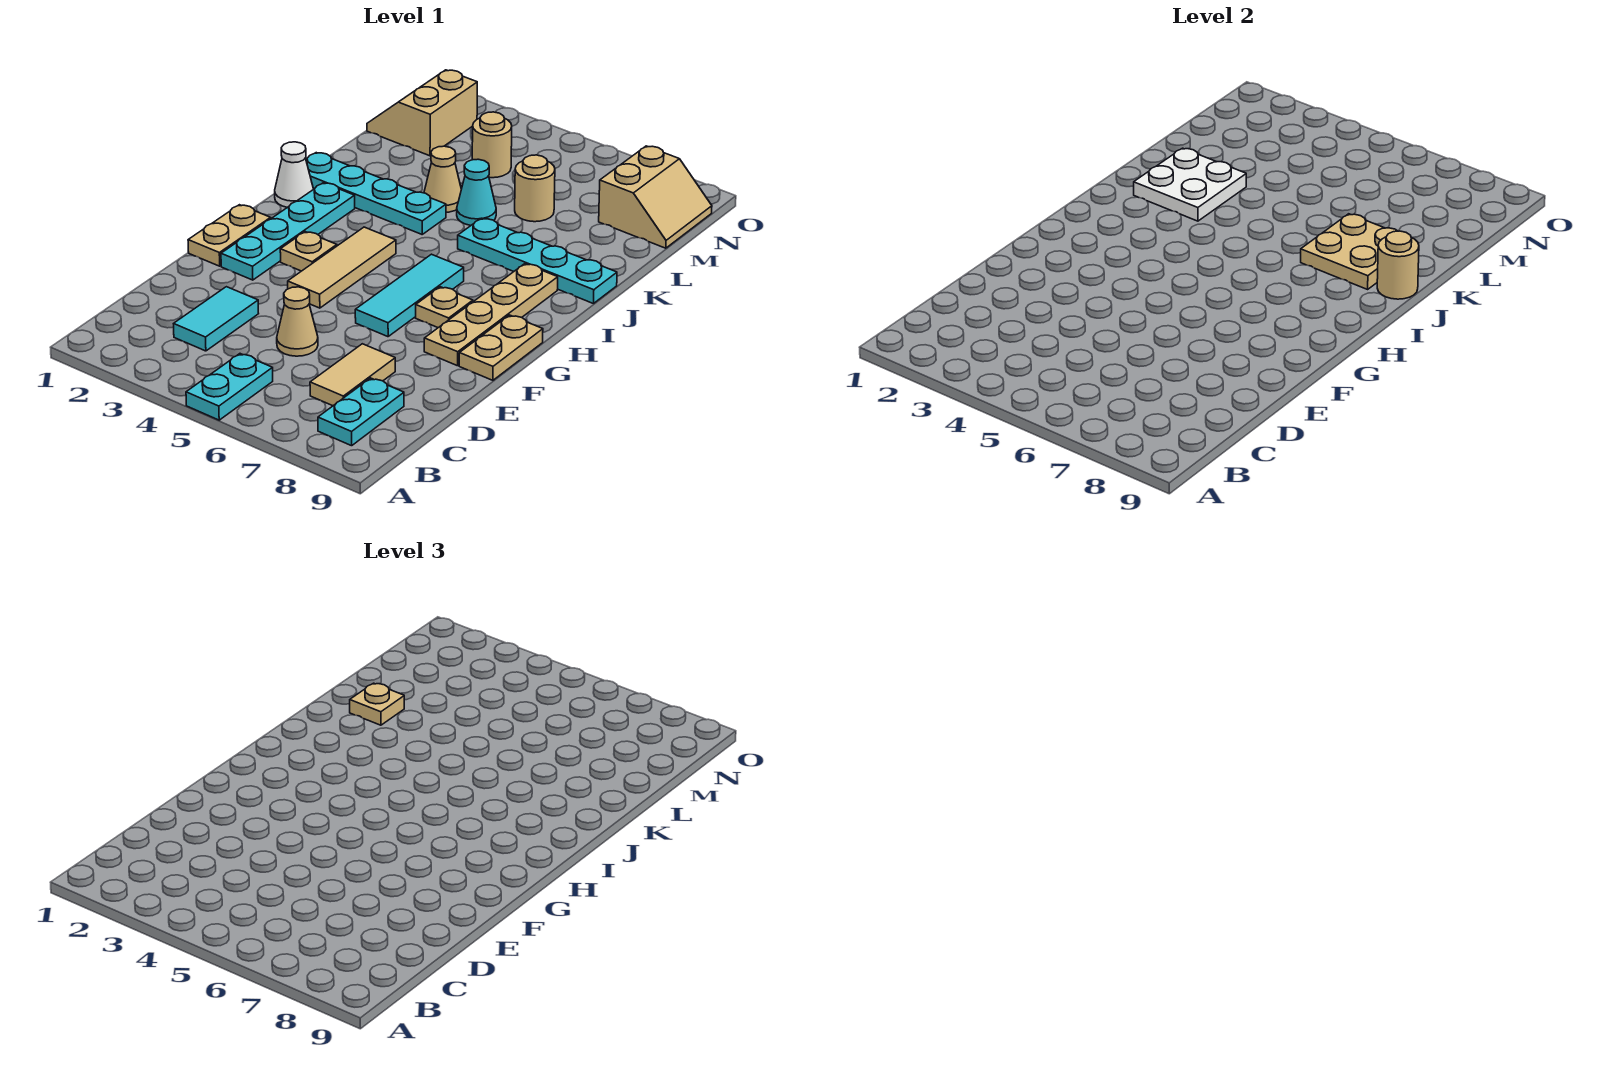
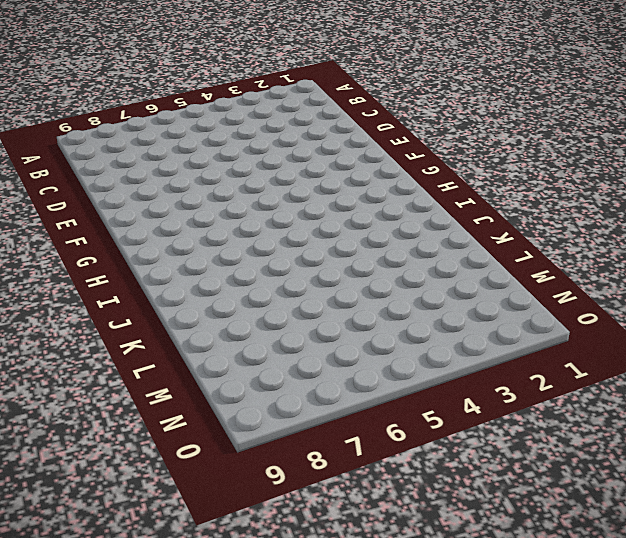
none -> cyan plate A5:B5 level 1
none -> cyan plate B8:C8 level 1
none -> cyan tile C3:D3 level 1

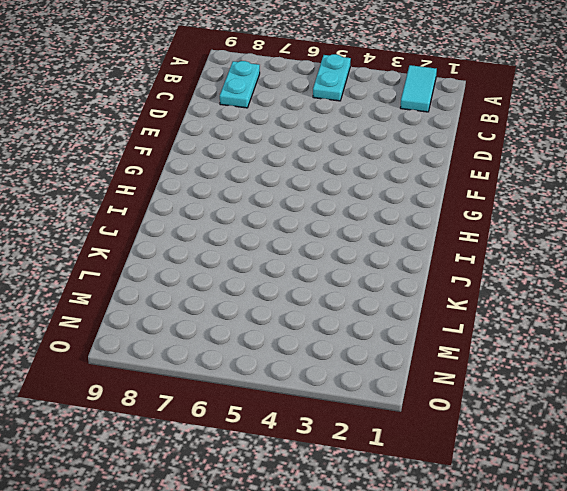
cyan tile A2:B2 level 1 -> cyan tile C3:D3 level 1
none -> tan tile C7:D7 level 1
none -> tan cone D5 level 1
none -> tan plate F1:G1 level 1

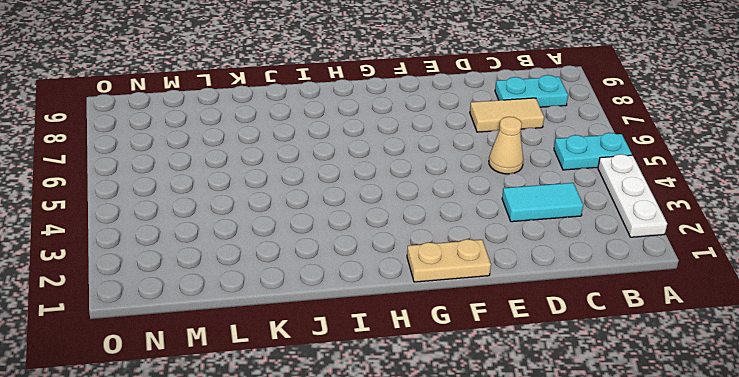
white plate A2:A4 level 1 -> none
none -> cyan plate F2:I2 level 1
none -> tan tile F4:H4 level 1
none -> cyan tile F6:H6 level 1

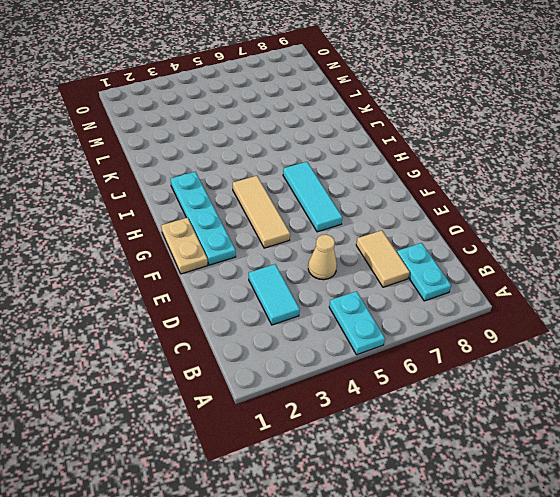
none -> tan plate F8:I8 level 1
none -> tan plate F9:G9 level 1
none -> tan plate G3 level 1

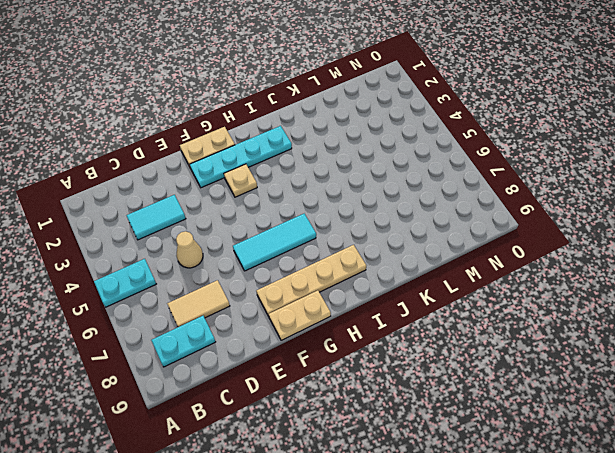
none -> tan tile F4:H4 level 1
none -> tan plate G7 level 1
none -> white cone I1 level 1

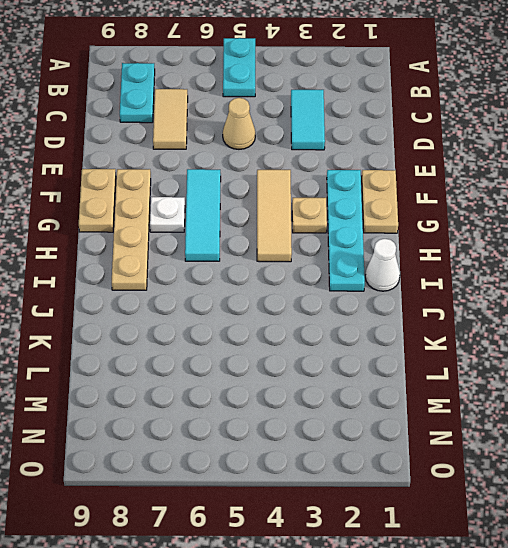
white plate G7 level 1 -> tan plate G7 level 1
none -> cyan plate J1:J4 level 1
none -> cyan plate J6:J9 level 1
none -> tan cone K4 level 1

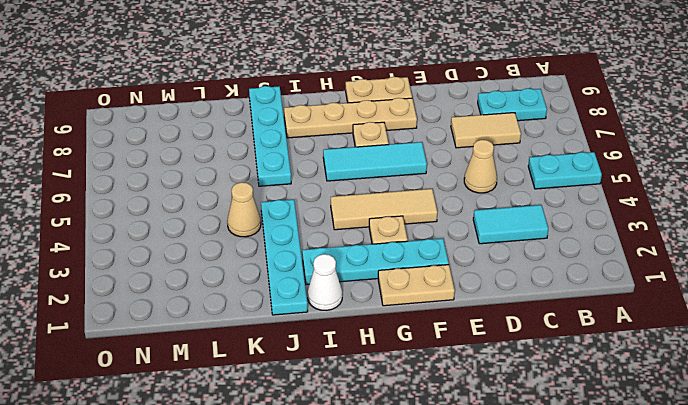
none -> cyan cone K5 level 1
none -> tan round brick L6 level 1
none -> tan slope M1:N2 level 1 top 2

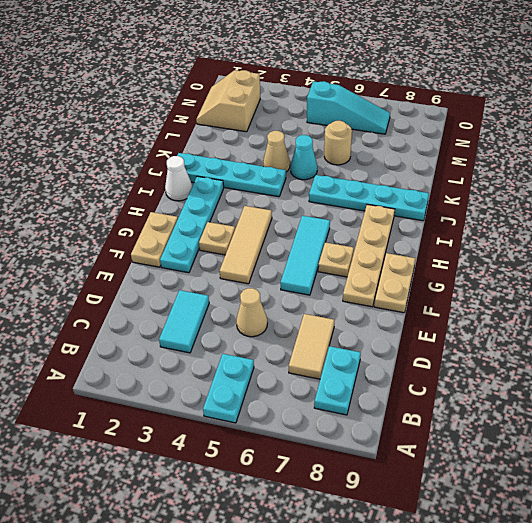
cyan slope N5:N7 level 1 top 5 -> none
none -> tan round brick M4 level 1
none -> tan slope M8:N9 level 1 top 8
none -> white plate J2:K3 level 2

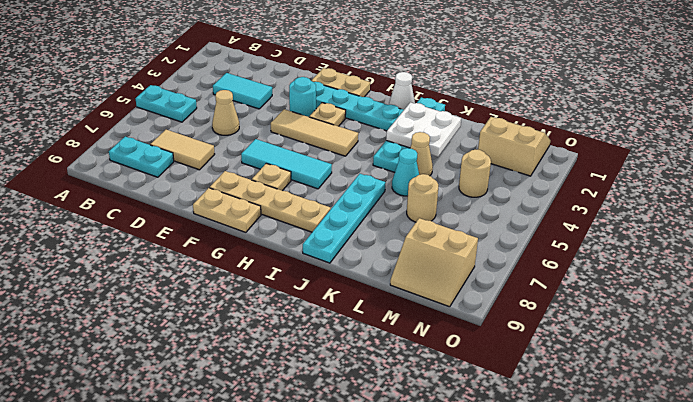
cyan round brick F3 level 1 -> none
none -> tan plate J7:K8 level 2
none -> tan round brick J9 level 2
none -> tan plate K2 level 3

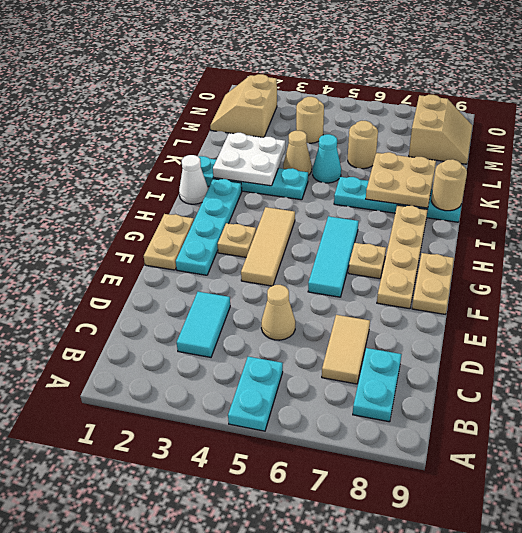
none -> tan plate K2 level 3

